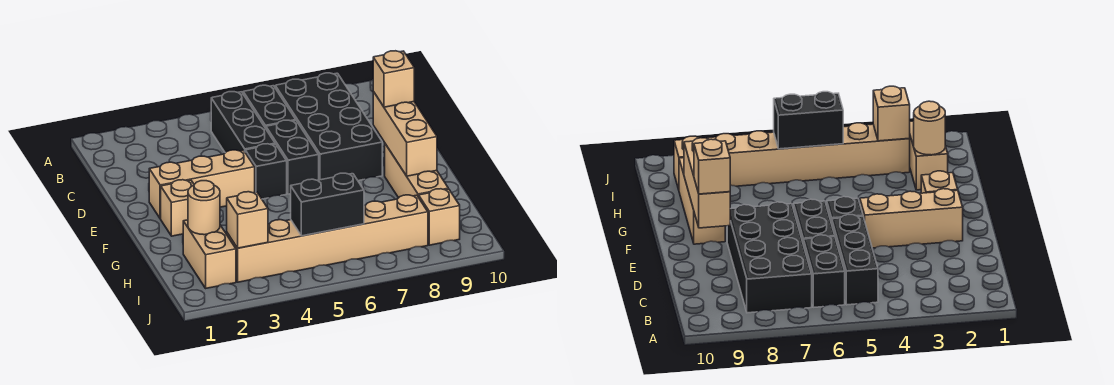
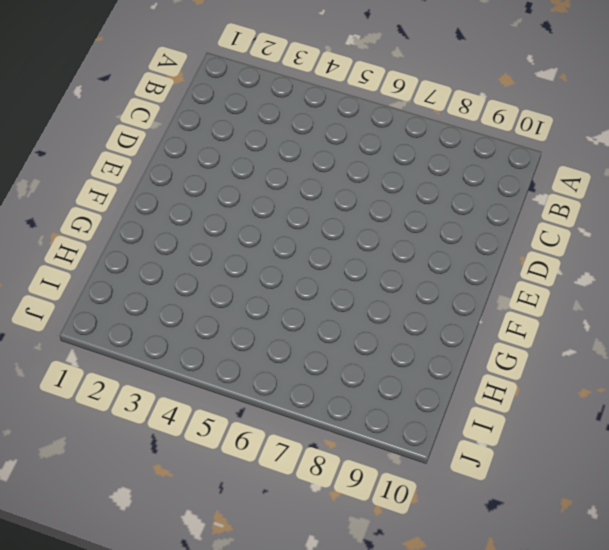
none -> black brick B5:D5 level 1
none -> black brick B6:C6 level 1
none -> black brick B7:E8 level 1

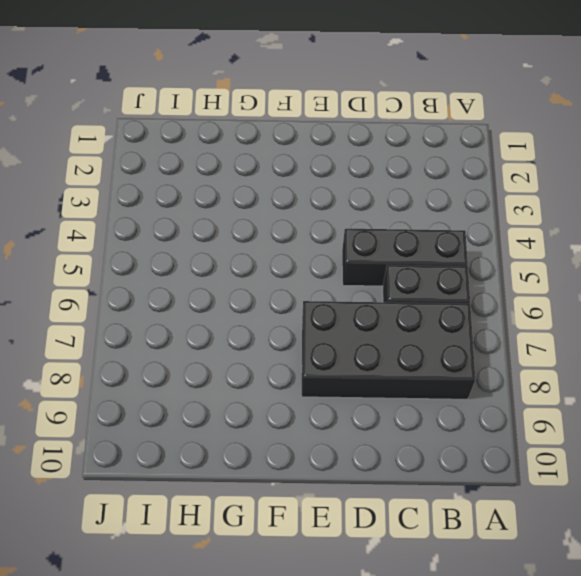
none -> black brick D6:E6 level 1
none -> tan brick E2:E4 level 1
none -> black brick E5 level 1

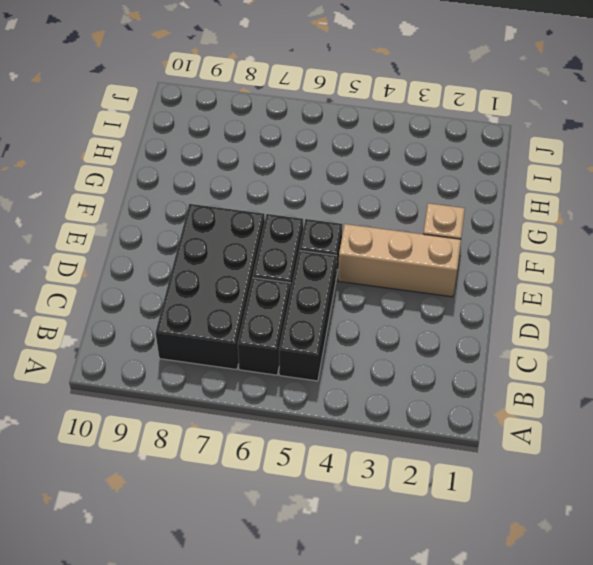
none -> tan brick F9:H9 level 1
none -> tan brick H2:I2 level 1
none -> tan brick I3:I8 level 1

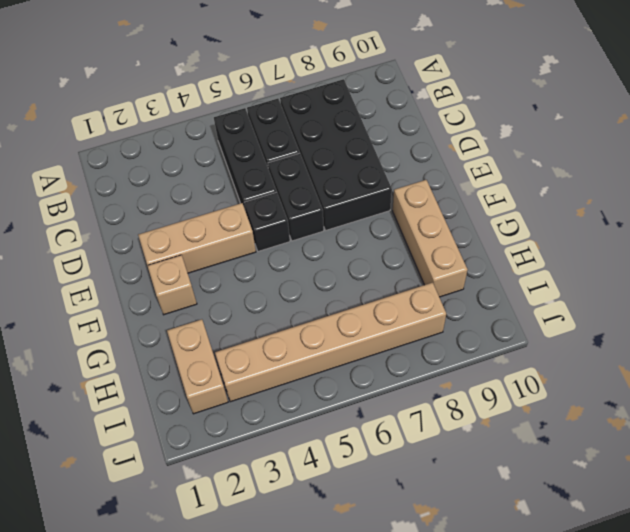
none -> tan brick I9 level 1
none -> tan brick E9:G9 level 2
none -> tan round brick H2 level 2

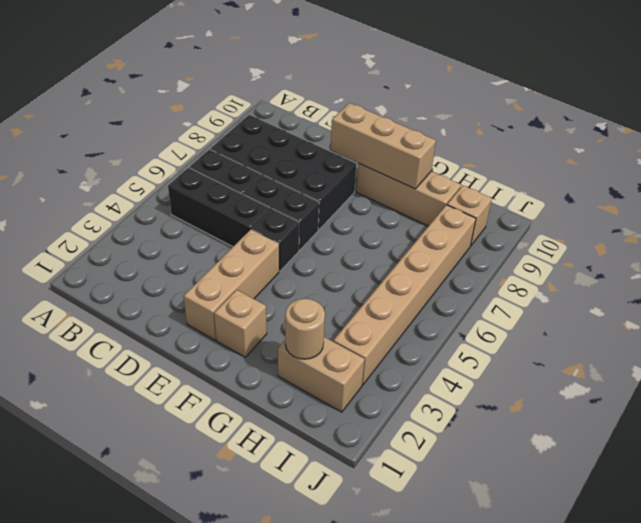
none -> tan brick I3 level 2
none -> black brick I5:I6 level 2
none -> tan brick E9 level 3

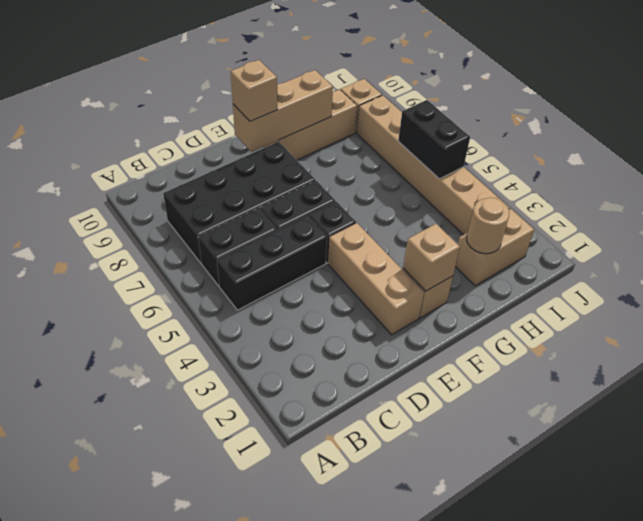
tan brick F2 level 2 -> tan brick I3 level 2

